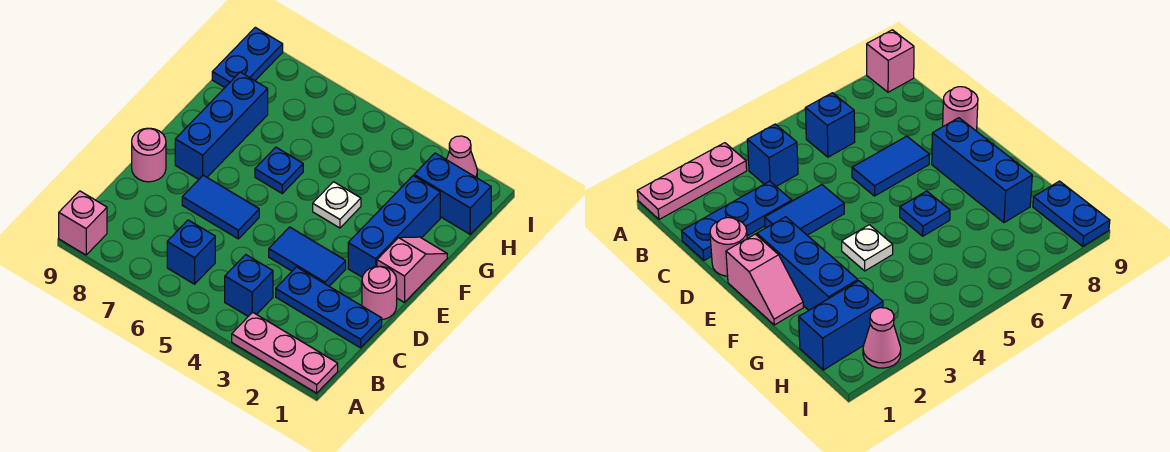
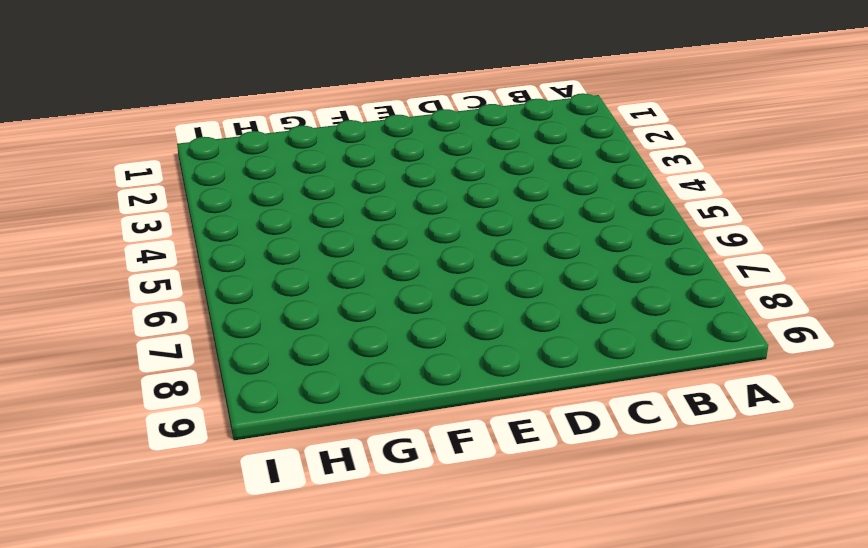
none -> pink plate A1:A3 level 1
none -> pink brick A9 level 1
none -> blue brick B4 level 1

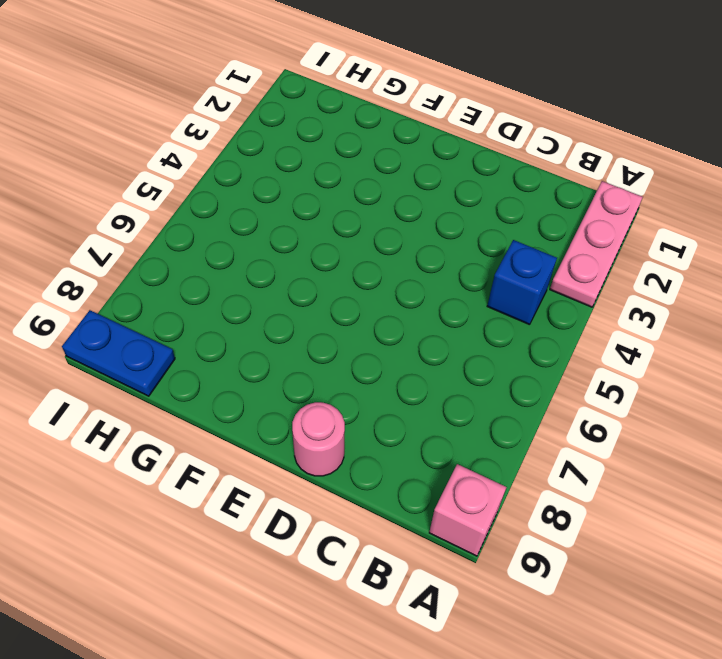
none -> blue brick B6 level 1
none -> blue plate C1:C3 level 1
none -> pink round brick D1 level 1

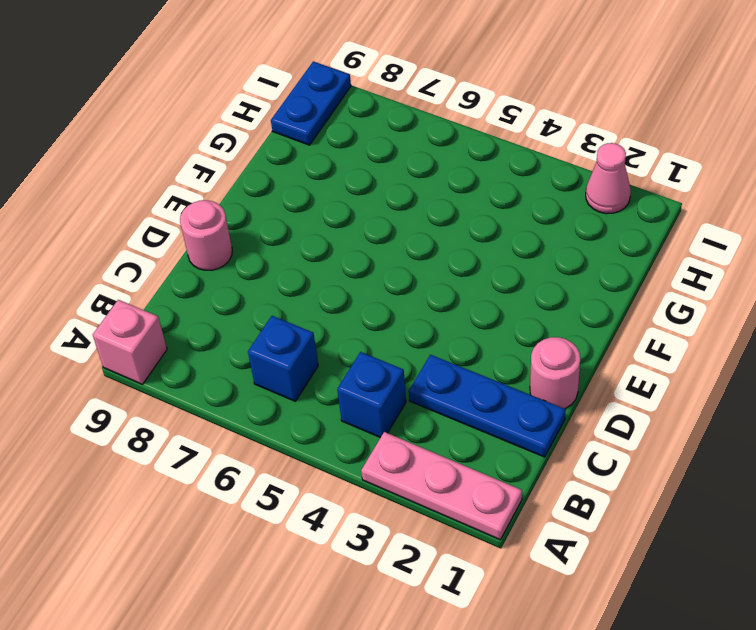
none -> blue tile D3:D4 level 1
none -> blue tile D6:D7 level 1
none -> pink slope E1:F1 level 1 top E

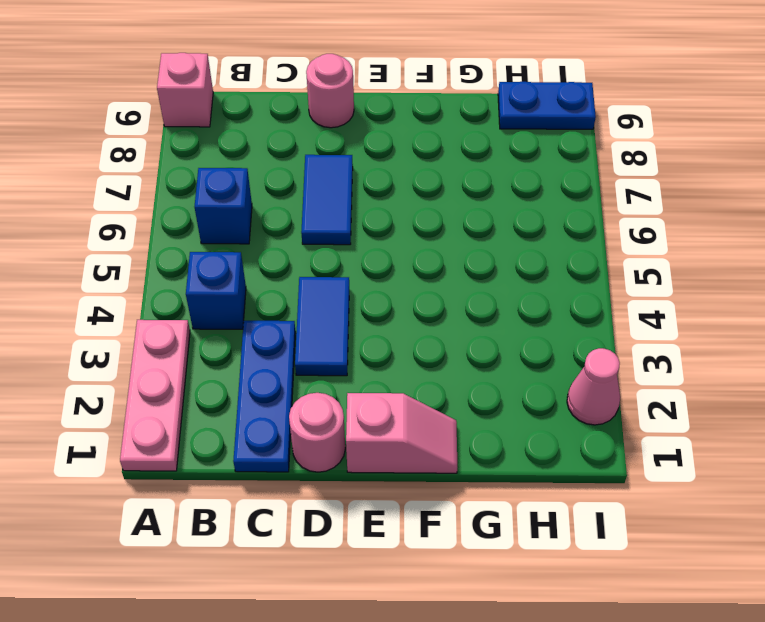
none -> blue brick E2:G2 level 1
none -> blue brick E8:G8 level 1
none -> white plate F4 level 1

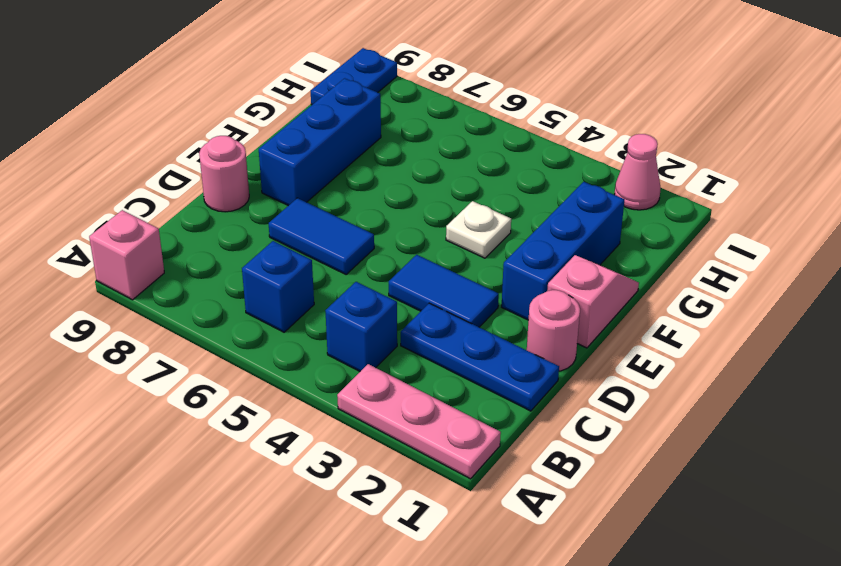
none -> blue plate F6 level 1
none -> blue brick H1:H2 level 1

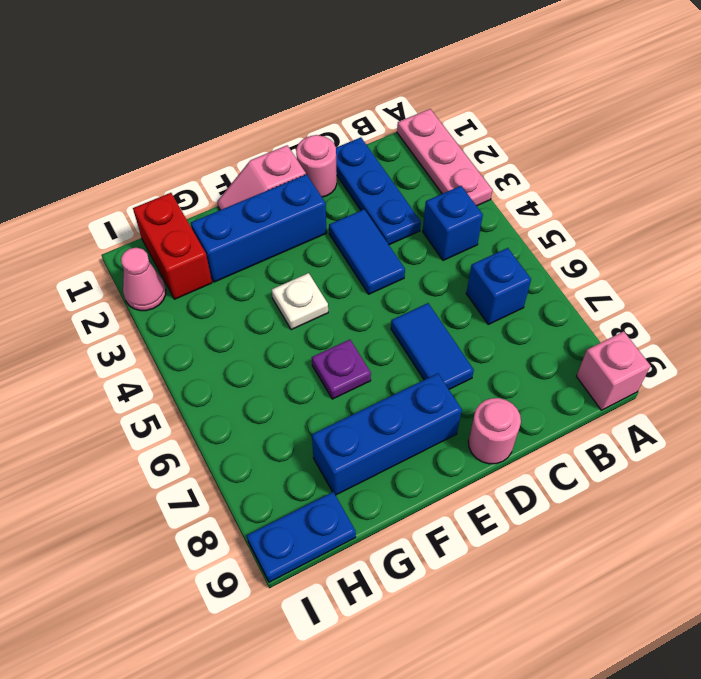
purple plate F6 level 1 -> blue plate F6 level 1
red brick H1:H2 level 1 -> blue brick H1:H2 level 1

